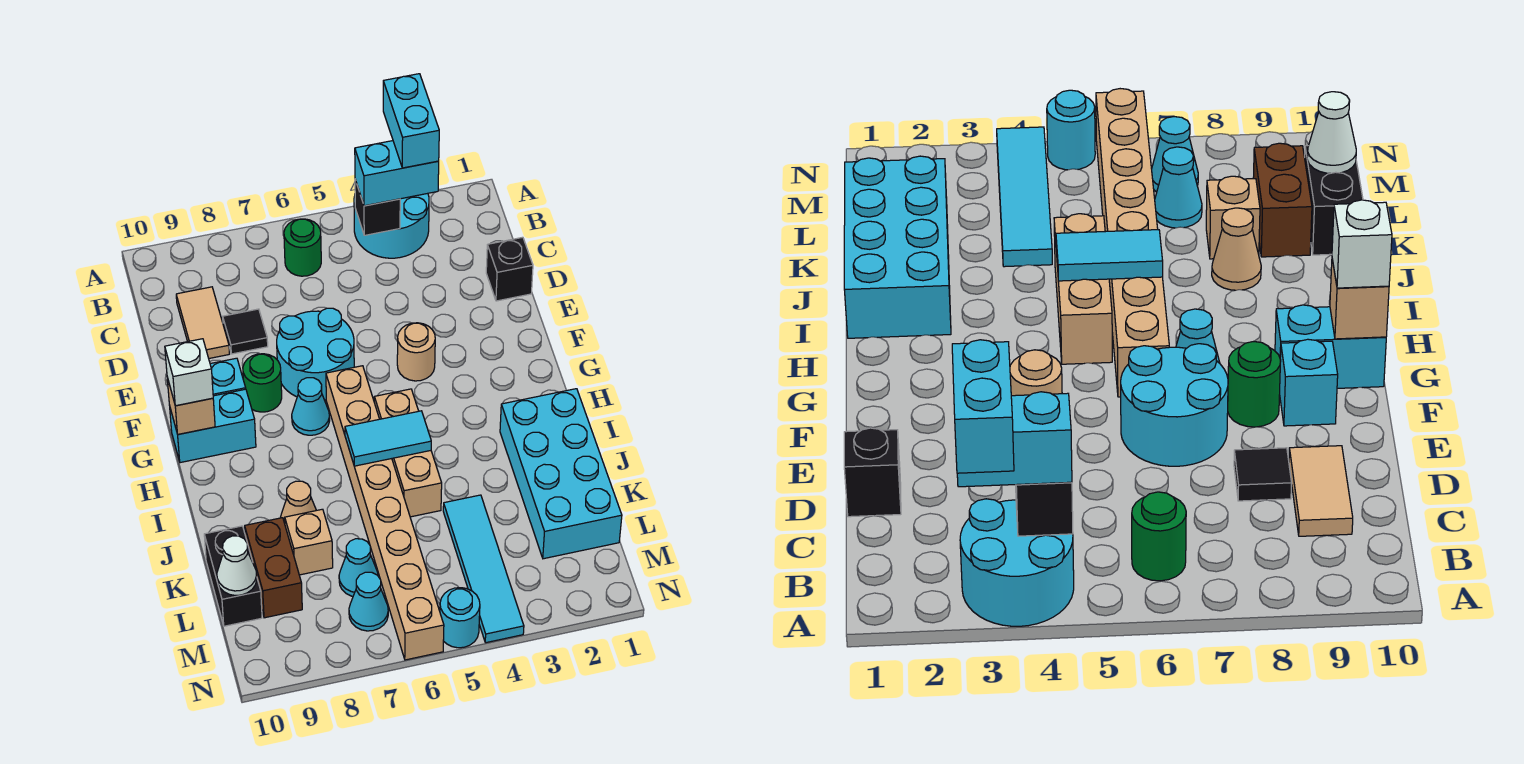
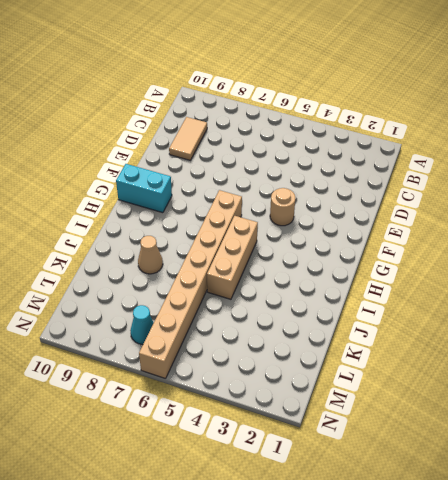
none -> cyan round brick A3:B4 level 1
none -> green round brick B6 level 1
none -> black brick D1 level 1

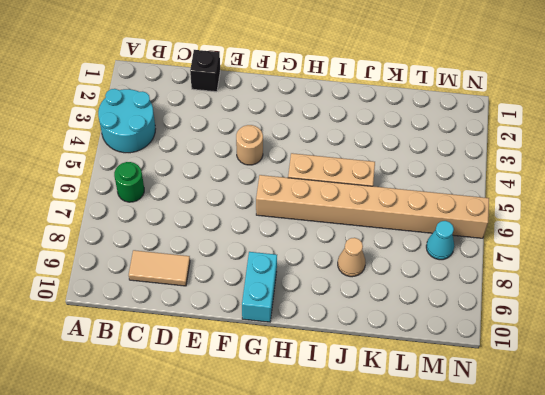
none -> black tile D8 level 1
none -> cyan round brick E6:F7 level 1
none -> green round brick F8 level 1

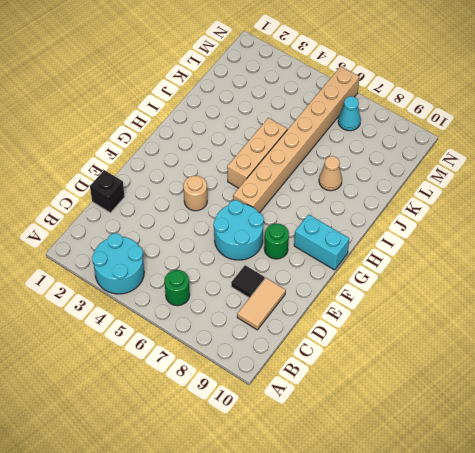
none -> cyan brick F9 level 1
none -> cyan cone G7 level 1
none -> cyan brick I1:L2 level 1

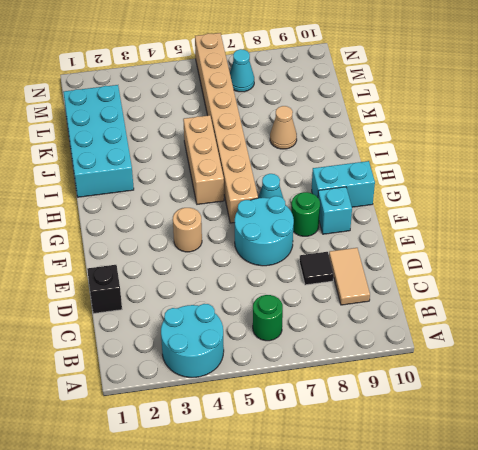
none -> cyan tile K4:N4 level 1
none -> tan brick K8 level 1
none -> brown brick K9:L9 level 1

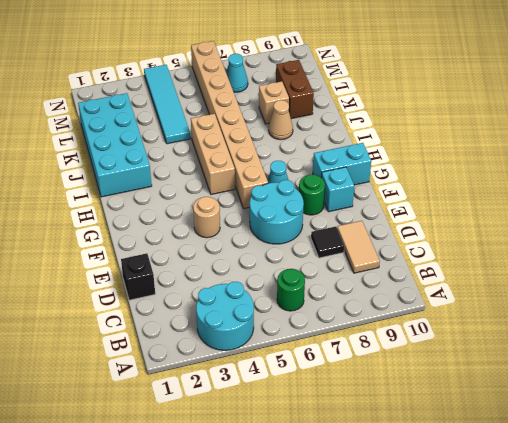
none -> black brick K10:L10 level 1
none -> cyan cone L7 level 1
none -> cyan round brick N5 level 1

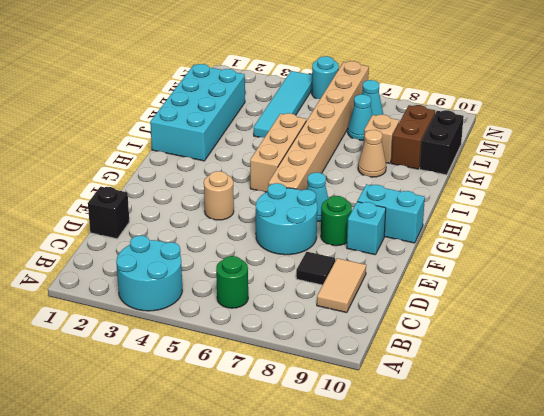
none -> black brick B4 level 2
none -> tan brick G10 level 2
none -> cyan tile I5:I6 level 2

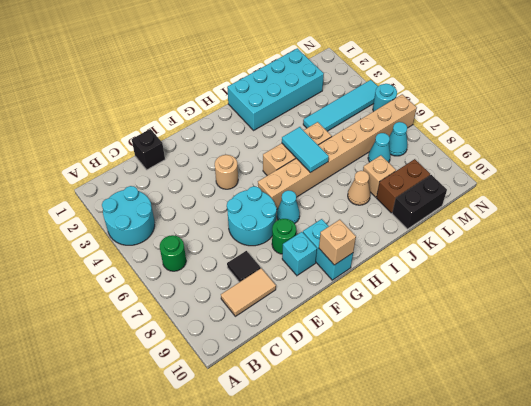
none -> black brick B4 level 2
none -> white cone L10 level 2
none -> cyan brick B3:B4 level 3

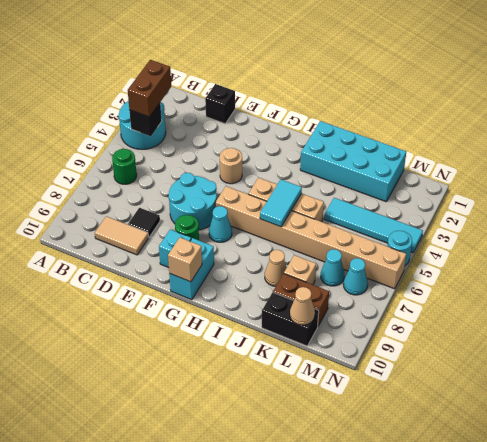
brown brick B3:B4 level 3 -> cyan brick B3:B4 level 3
tan cone L10 level 2 -> white cone L10 level 2
none -> white brick G10 level 3
none -> cyan brick A3:B3 level 4

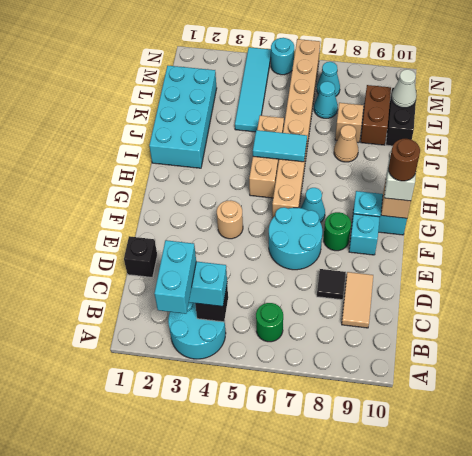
brown round brick G10 level 4 -> none

